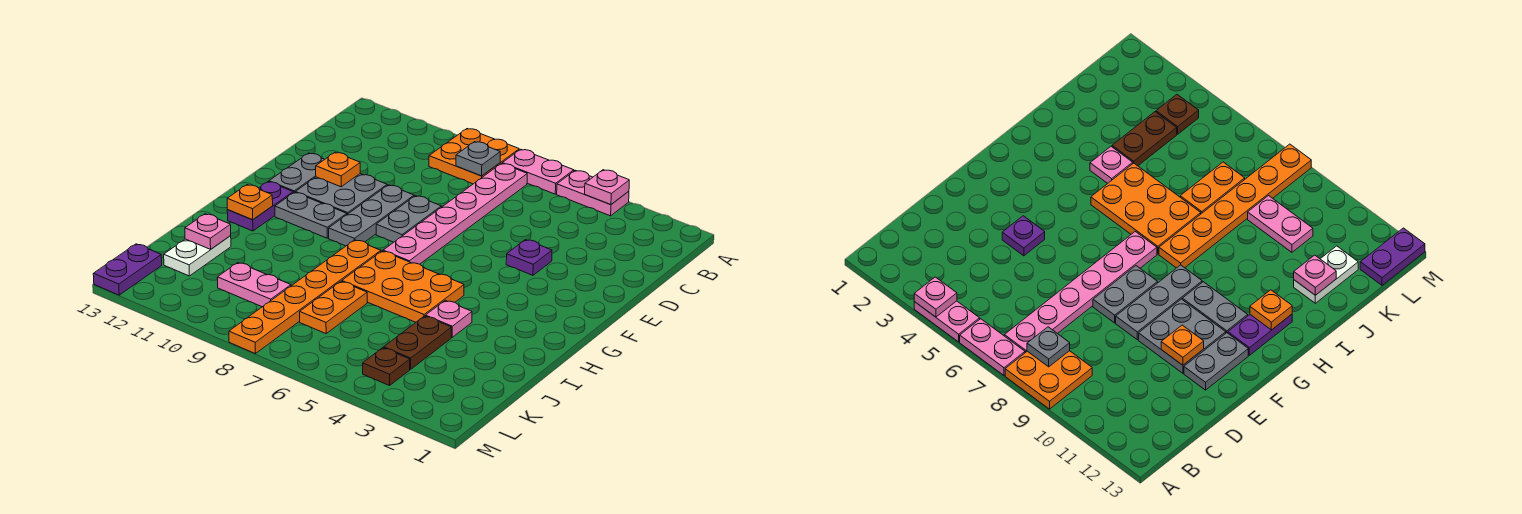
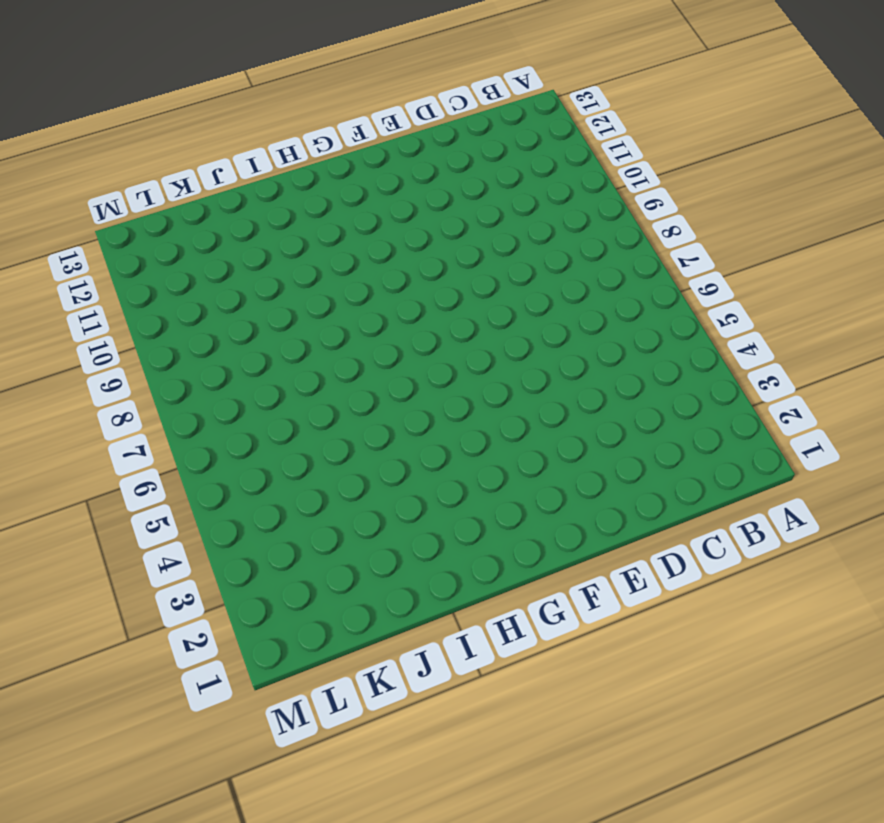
none -> pink plate A4:A5 level 1
none -> pink plate A6:A7 level 1
none -> orange plate A8:B9 level 1

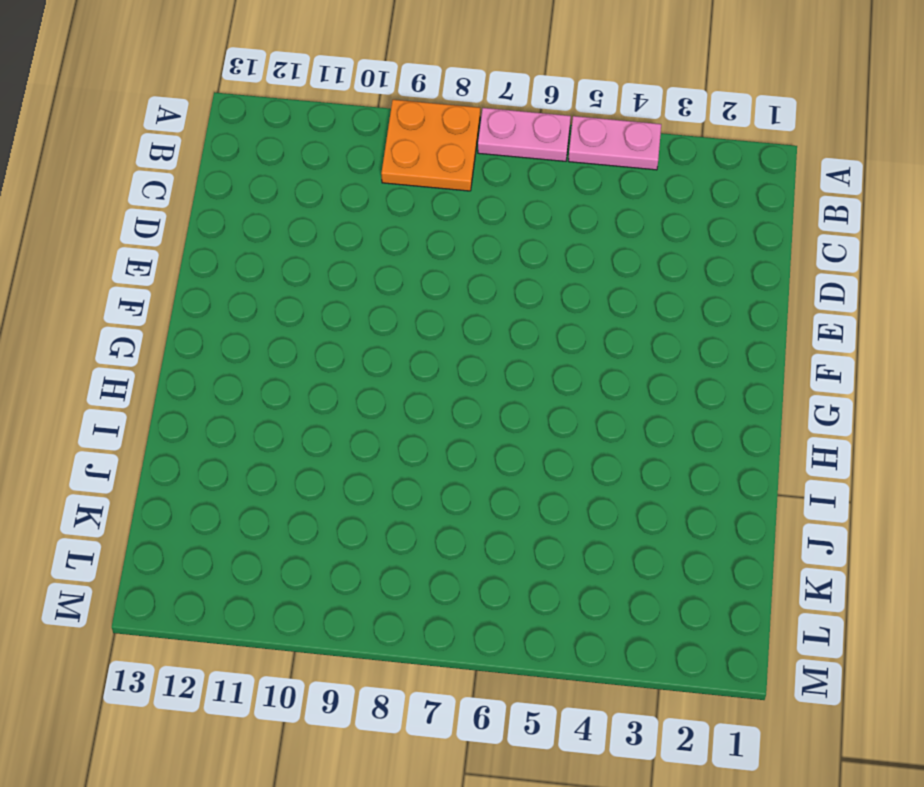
none -> pink plate B7:G7 level 1
none -> purple plate E4 level 1
none -> grey plate E8:F8 level 1

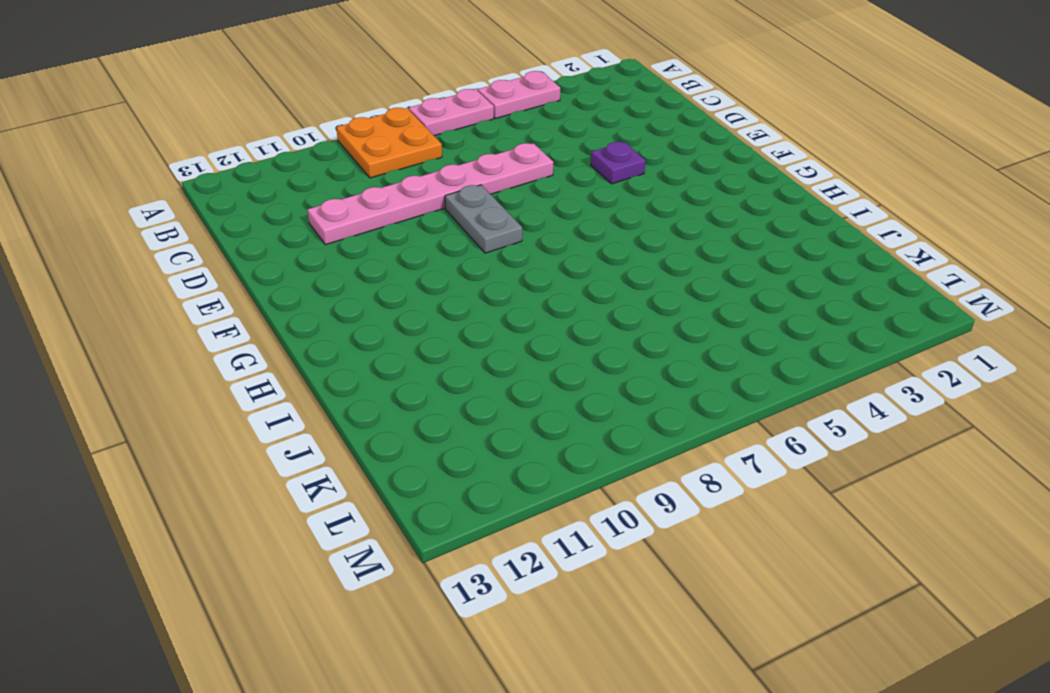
pink plate D6:D11 level 1 -> pink plate B7:G7 level 1
none -> grey plate E9:G9 level 1
none -> grey plate E10:F11 level 1
none -> grey plate E12:F12 level 1

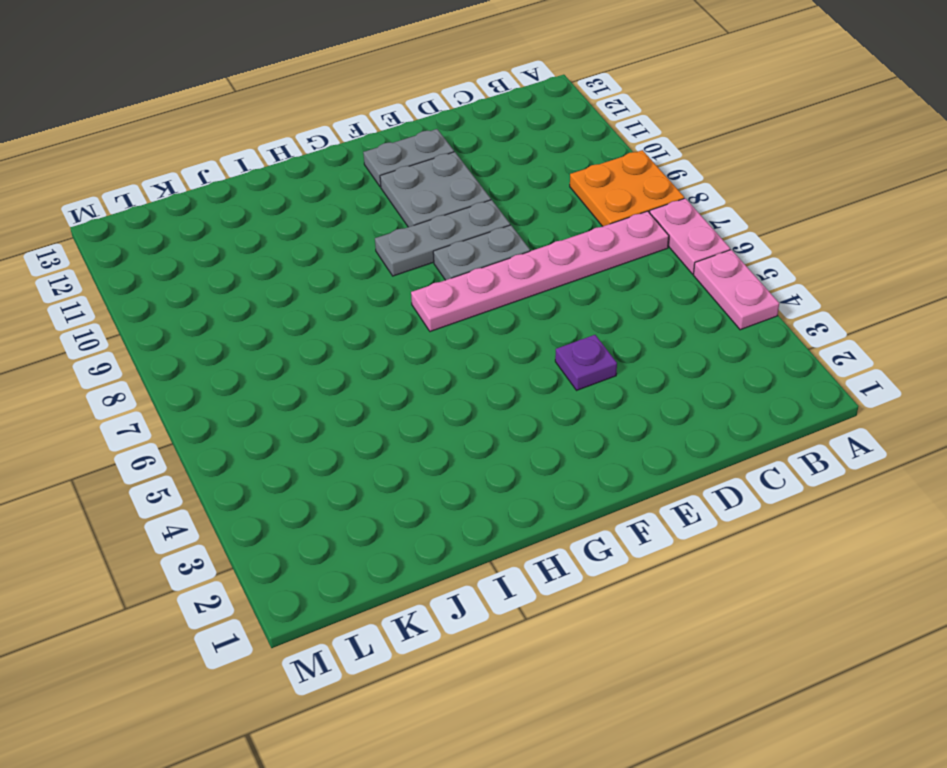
none -> grey plate G10:G11 level 1
none -> purple plate G12:H12 level 1
none -> orange plate H5:I7 level 1

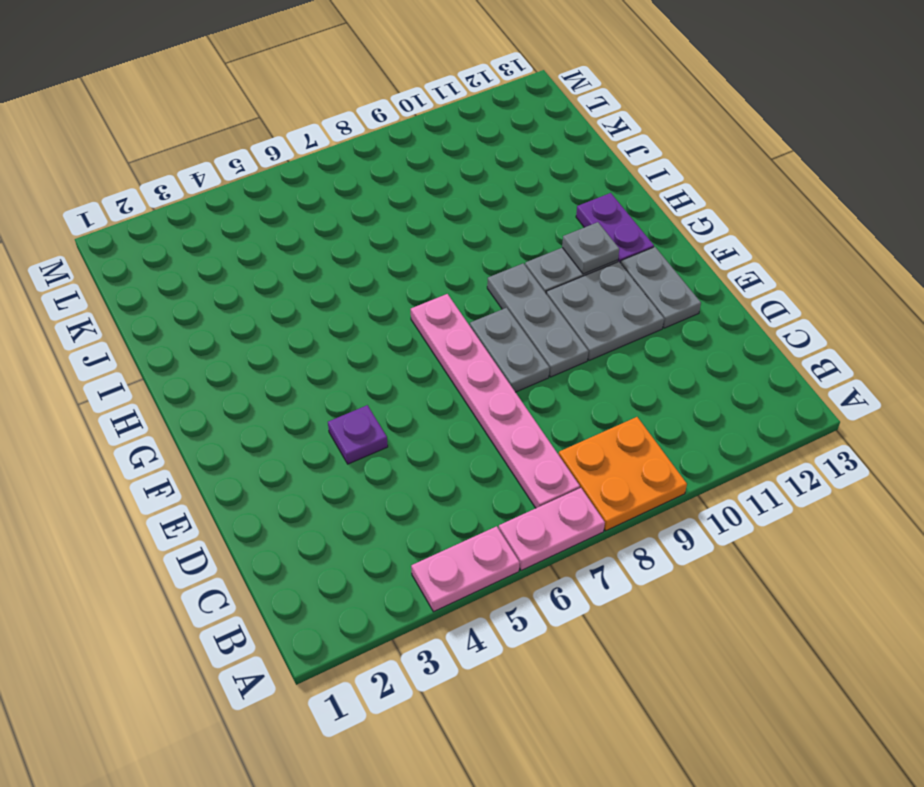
grey plate G11 level 2 -> grey plate B8 level 2
none -> orange plate H5:I7 level 1
none -> orange plate H8:M8 level 1
none -> pink plate I4 level 1

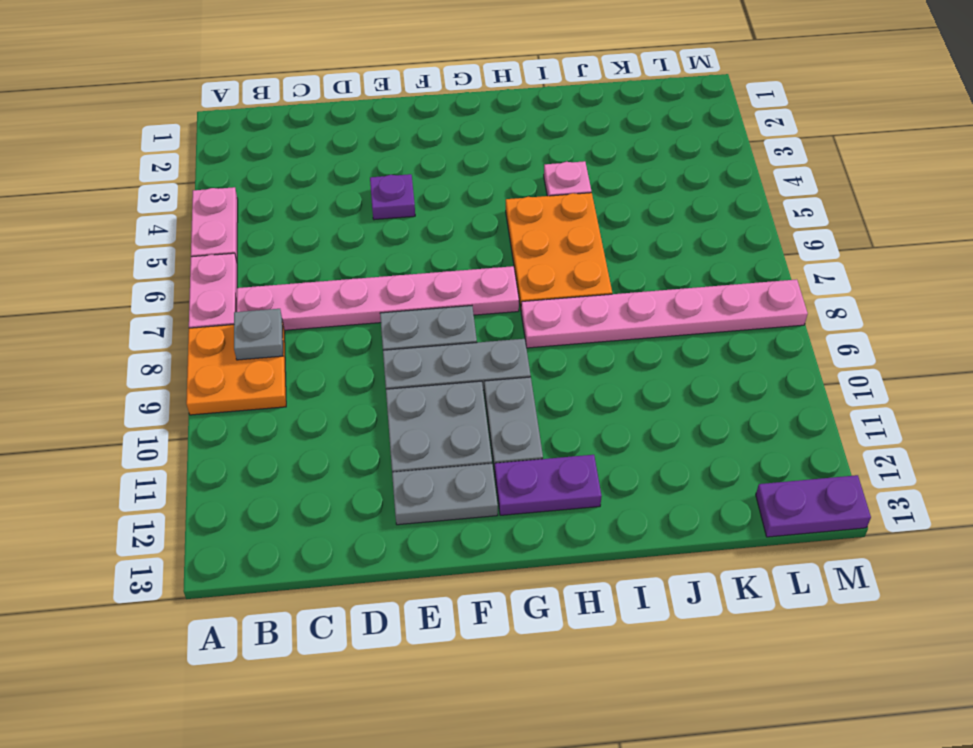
pink plate H8:M8 level 1 -> orange plate H8:M8 level 1
none -> brown plate J4:K4 level 1
none -> orange plate J7:K7 level 1
none -> white plate J12:K12 level 1

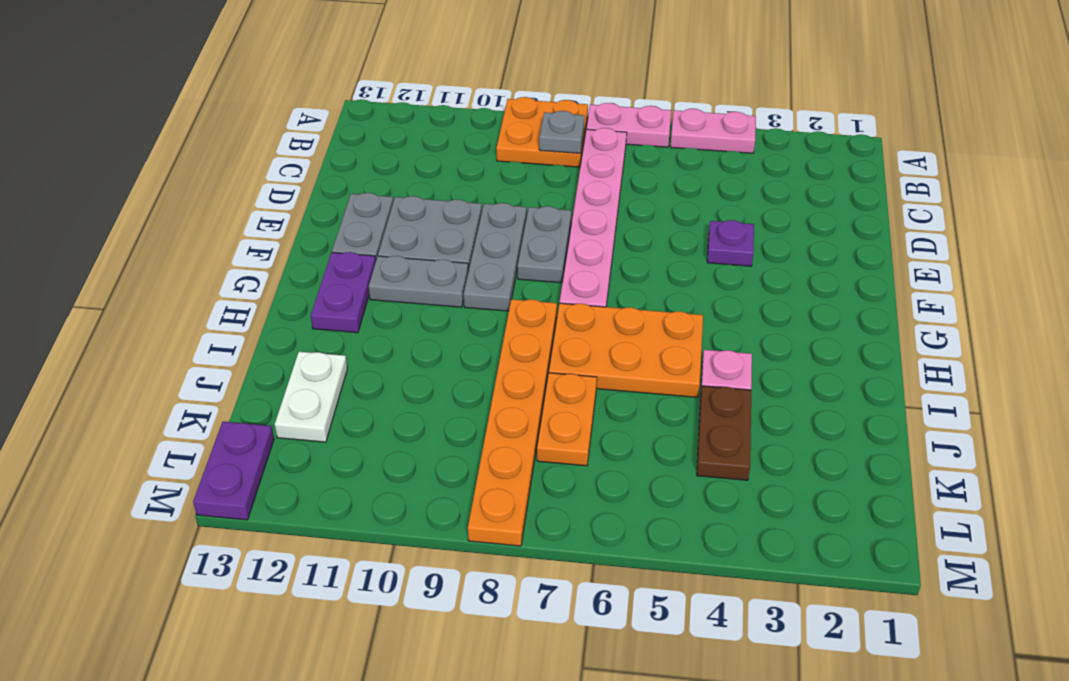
none -> pink plate K9:K10 level 1
none -> brown plate L4 level 1
none -> pink plate A4 level 2

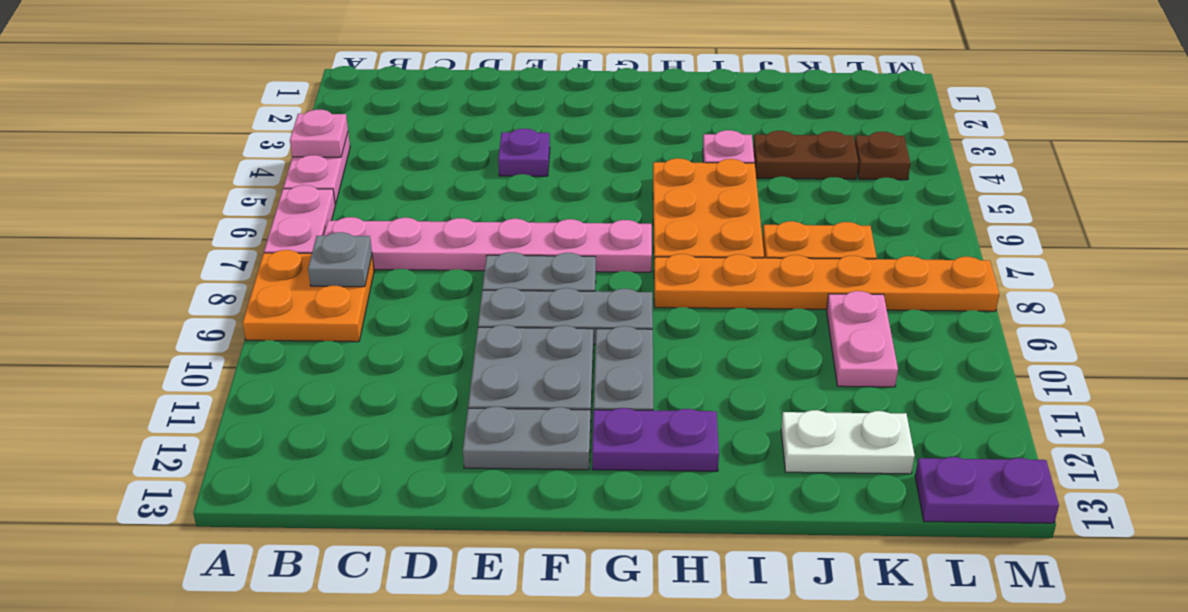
none -> orange plate E11 level 2
none -> orange plate H12 level 2
none -> pink plate J12 level 2

